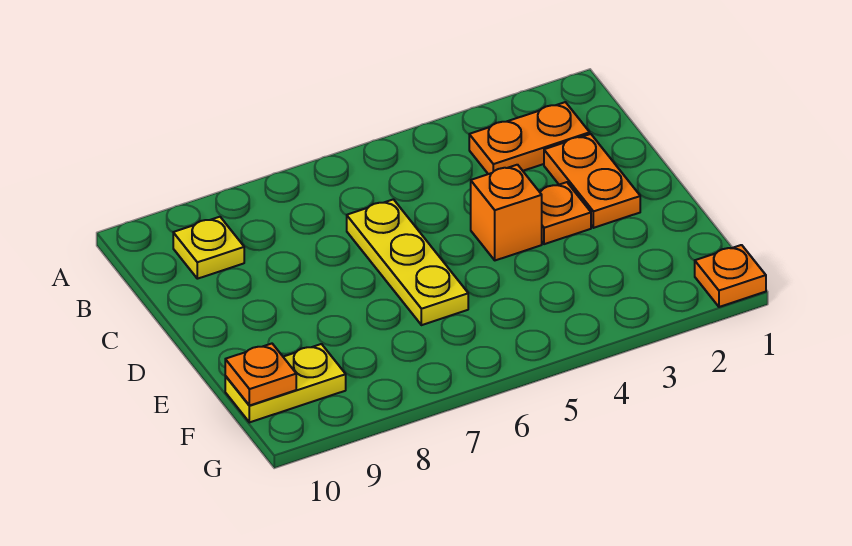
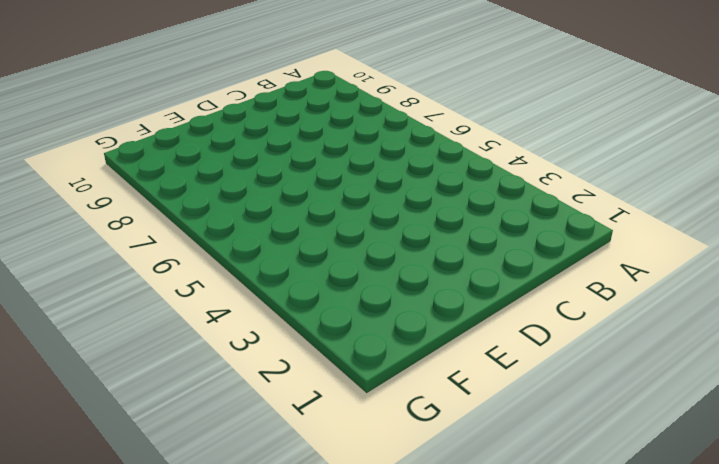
none -> orange plate B2:B3 level 1
none -> yellow plate B9 level 1

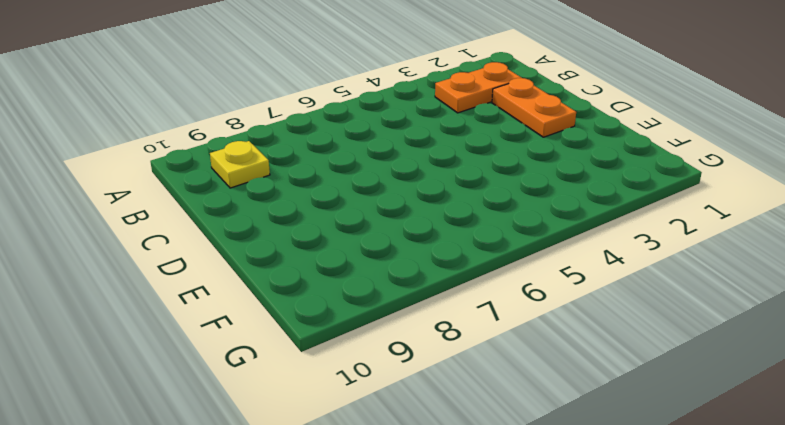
none -> yellow plate C6:E6 level 1
none -> orange plate D3 level 1

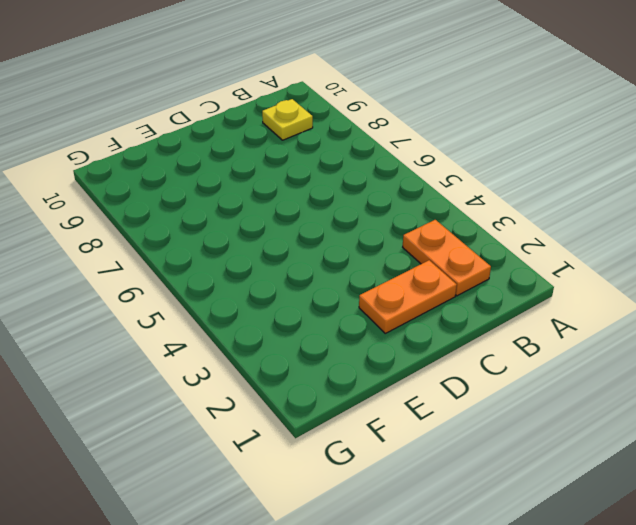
none -> yellow plate C6:E6 level 1
none -> orange plate D3 level 1

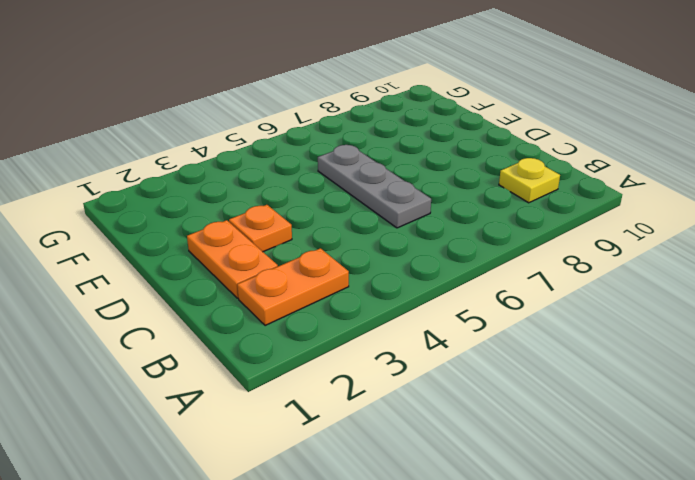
grey plate C6:E6 level 1 -> yellow plate C6:E6 level 1
none -> orange brick D4 level 1
none -> yellow plate F9:F10 level 1

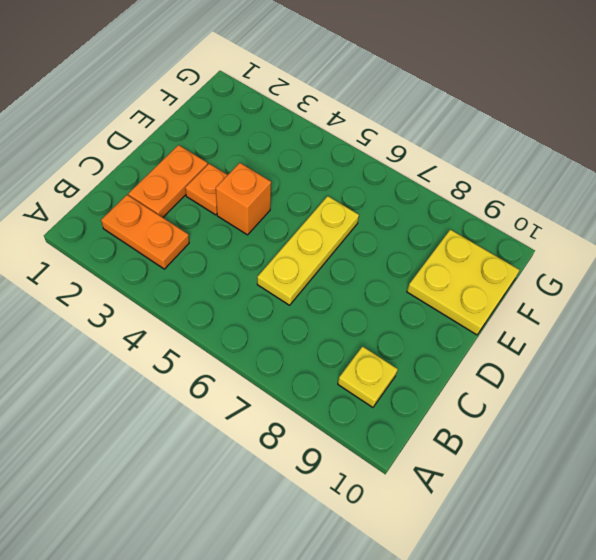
yellow plate E9:F10 level 1 -> yellow plate F9:F10 level 1
none -> orange plate G1 level 1
none -> orange plate F10 level 2

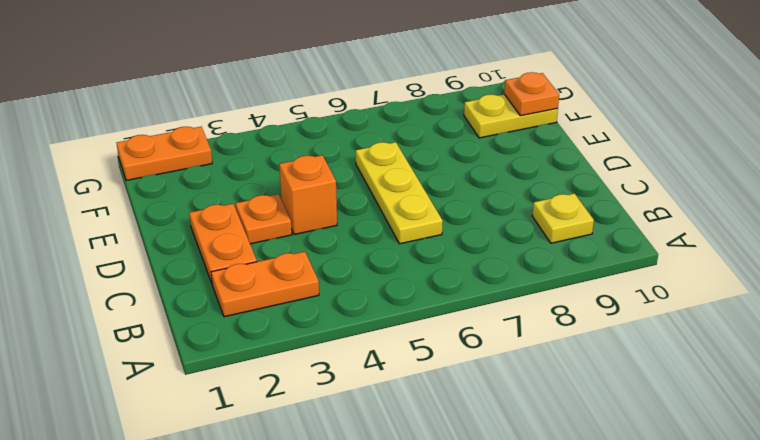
orange plate G1:G2 level 1 -> orange plate G1 level 1

